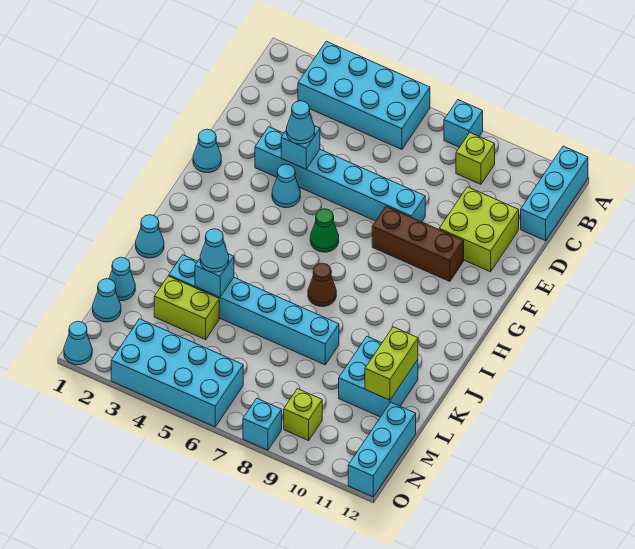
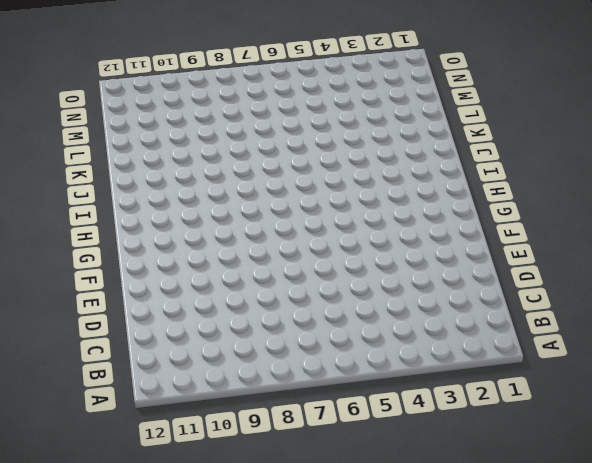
none -> cyan brick A3:B6 level 1
none -> cyan brick A8 level 1
none -> cyan brick A12:C12 level 1

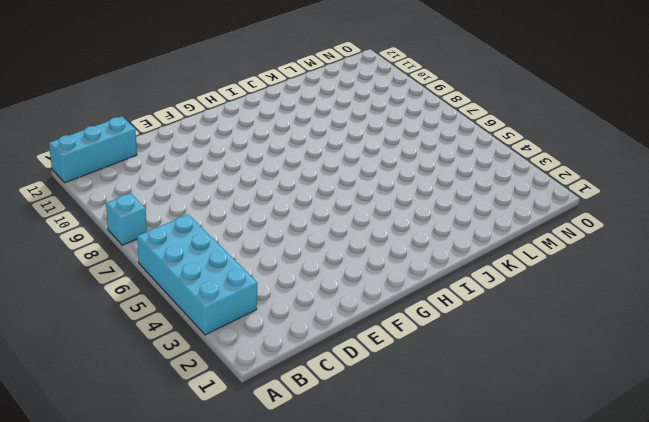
none -> lime brick B9 level 1
none -> lime brick D10:E11 level 1
none -> cyan brick E3:E8 level 1

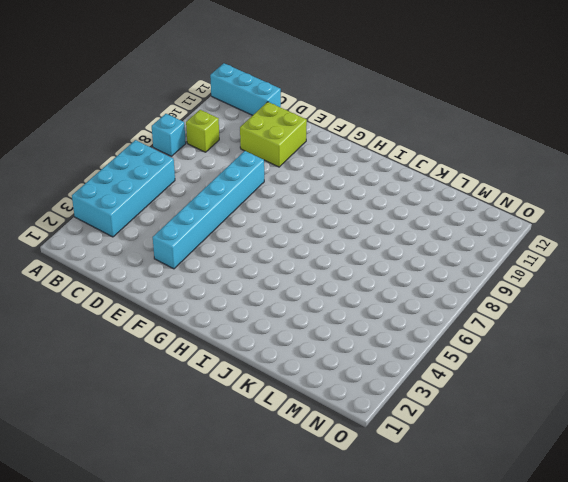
none -> cyan cone F1 level 1
none -> cyan cone F4 level 1
none -> brown brick F8:F10 level 1

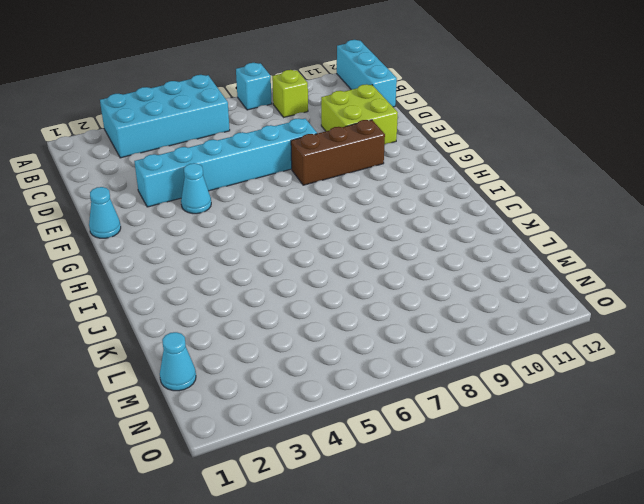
none -> green cone G6 level 1
none -> brown cone I7 level 1
none -> cyan cone J1 level 1

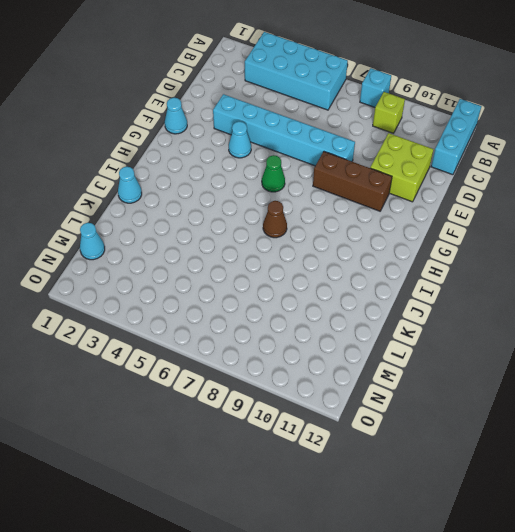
none -> cyan brick K3:K8 level 1
none -> cyan brick K10:L11 level 1
none -> cyan cone L1 level 1

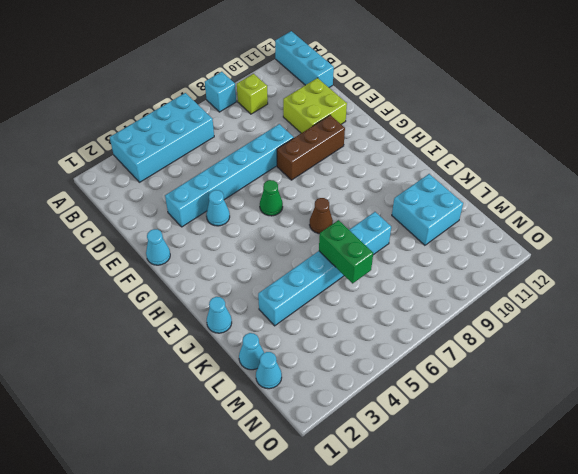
green brick K6:L6 level 2 -> none
none -> lime brick L3:L4 level 1
none -> cyan brick M12:O12 level 1
none -> cyan brick N3:O6 level 1

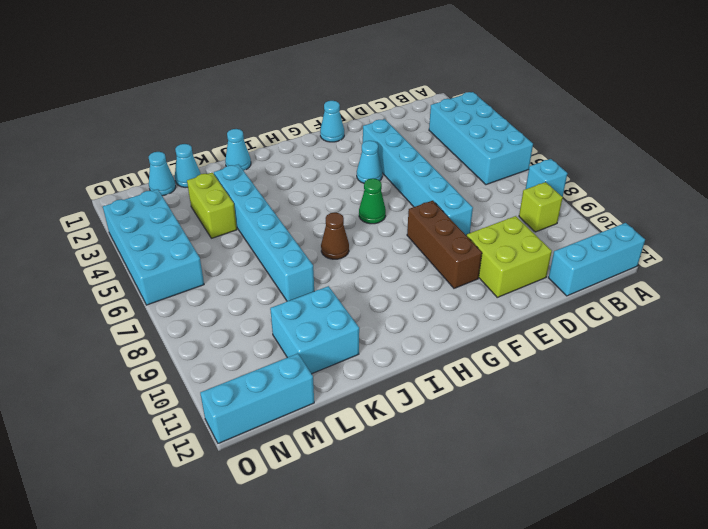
none -> lime brick N9 level 1
none -> cyan cone O1 level 1
none -> cyan brick O8 level 1

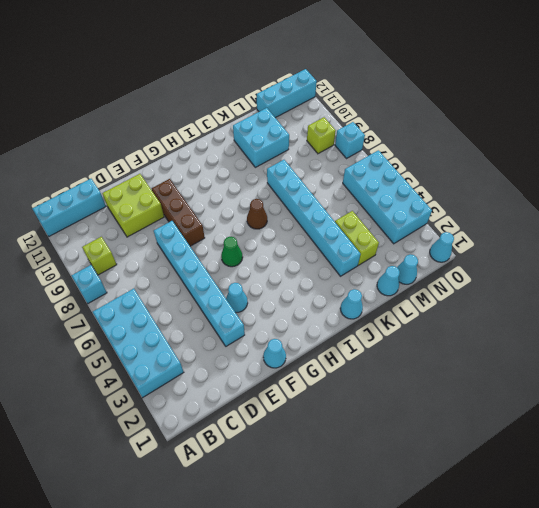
none -> cyan brick E4 level 2
none -> cyan brick K4 level 2
none -> lime brick K11:L11 level 2

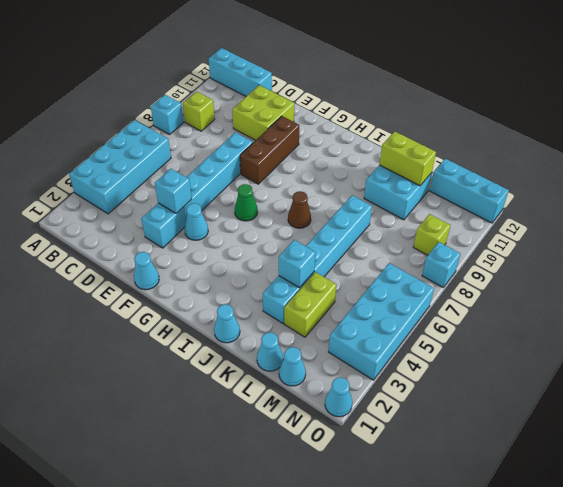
none -> cyan cone E4 level 3
none -> cyan cone K4 level 3

